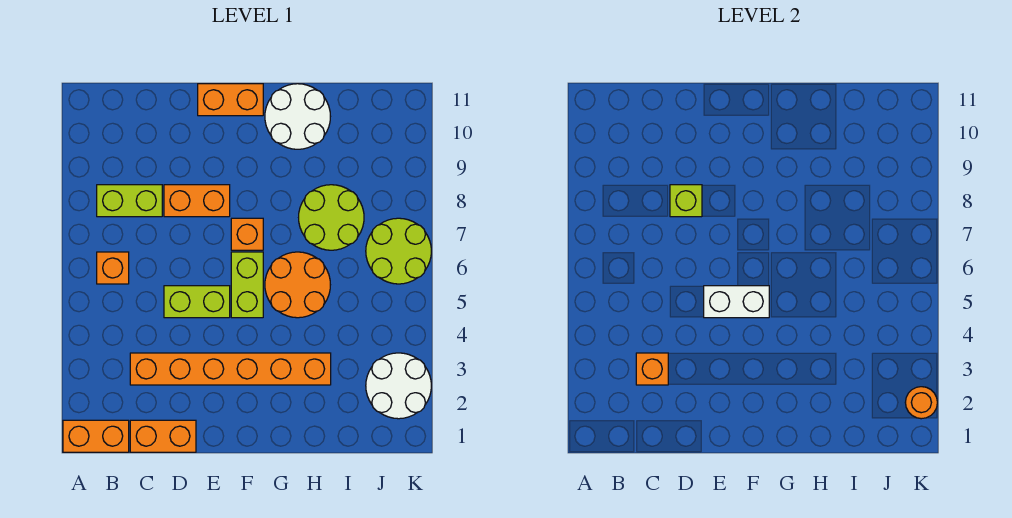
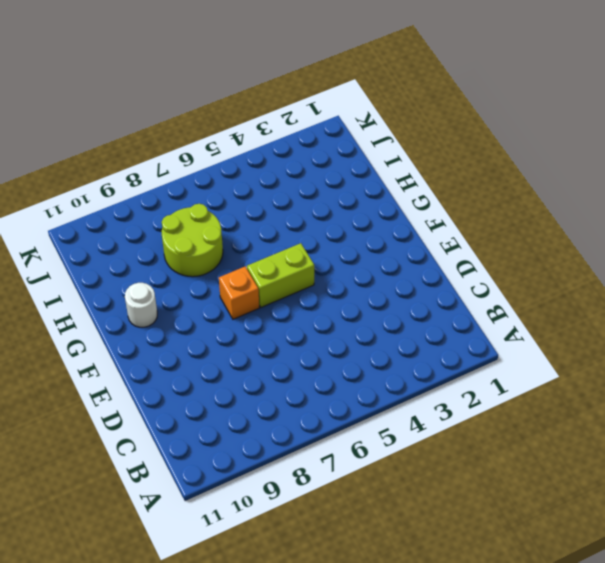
white round brick G10 level 1 -> white round brick G10:H11 level 1
none -> orange brick A1:B1 level 1
none -> orange brick B6 level 1
none -> lime brick B8:C8 level 1

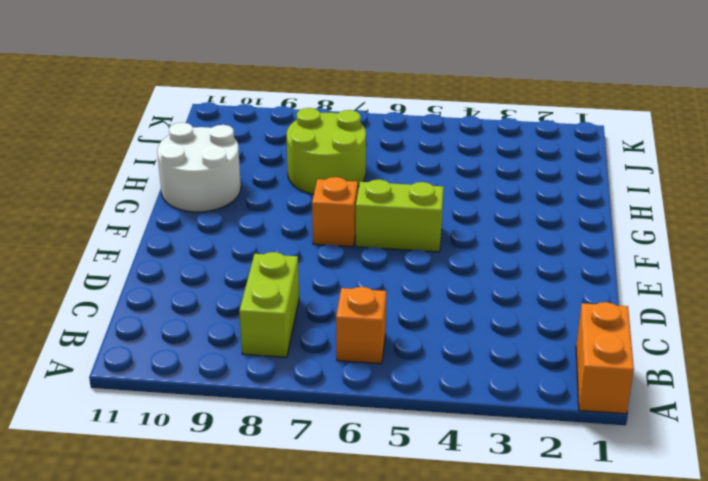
none -> orange brick C1:D1 level 1
none -> orange brick C3:H3 level 1
none -> lime brick D5:E5 level 1

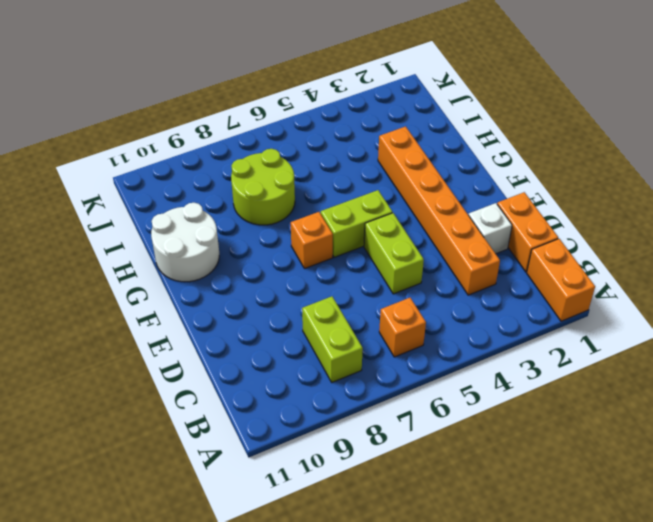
white brick D2 level 1 -> none
none -> orange brick D8:E8 level 1
none -> orange brick E11:F11 level 1
none -> orange round brick G5:H6 level 1

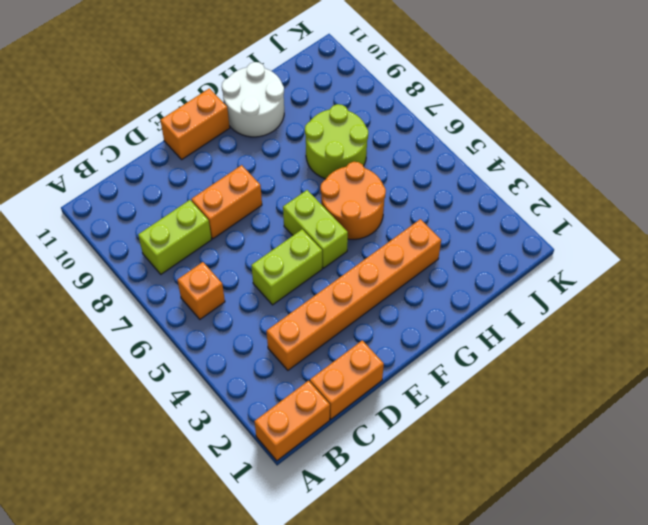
none -> orange brick F7 level 1
none -> white round brick J2:K3 level 1
none -> lime round brick J6:K7 level 1

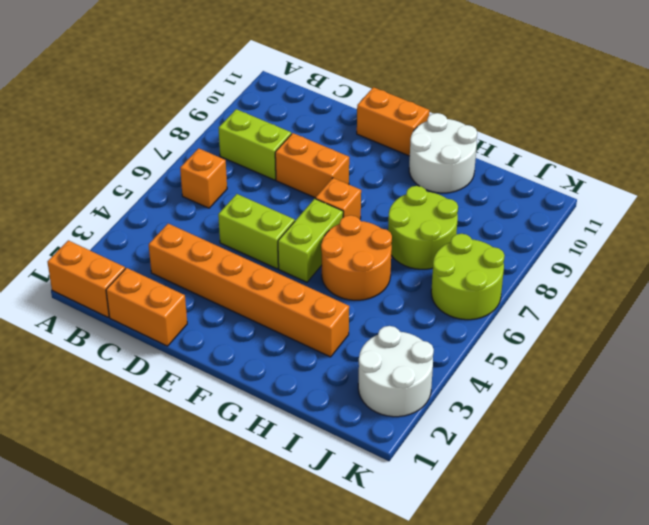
none -> orange brick C3 level 2
none -> lime brick D8 level 2
none -> white brick E5:F5 level 2

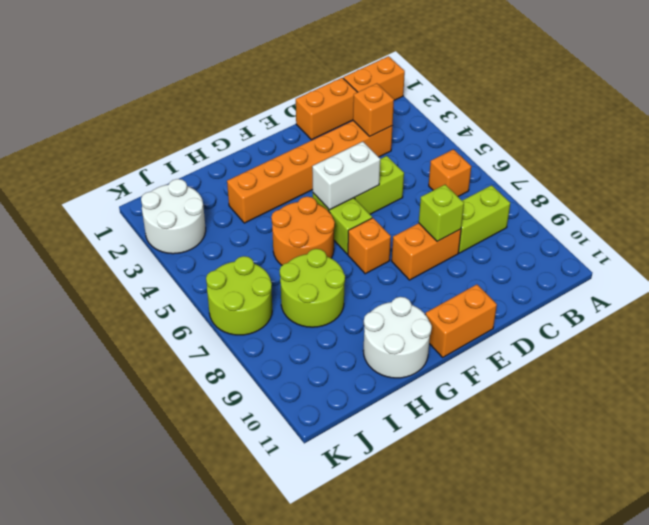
none -> orange round brick K2 level 2

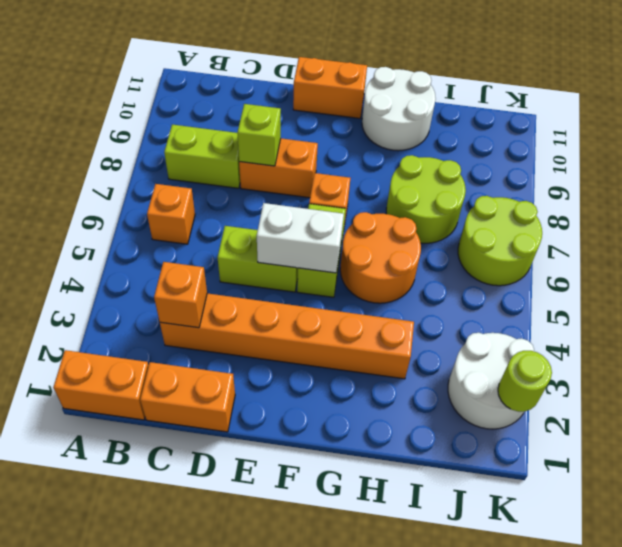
lime round brick K2 level 2 -> orange round brick K2 level 2

